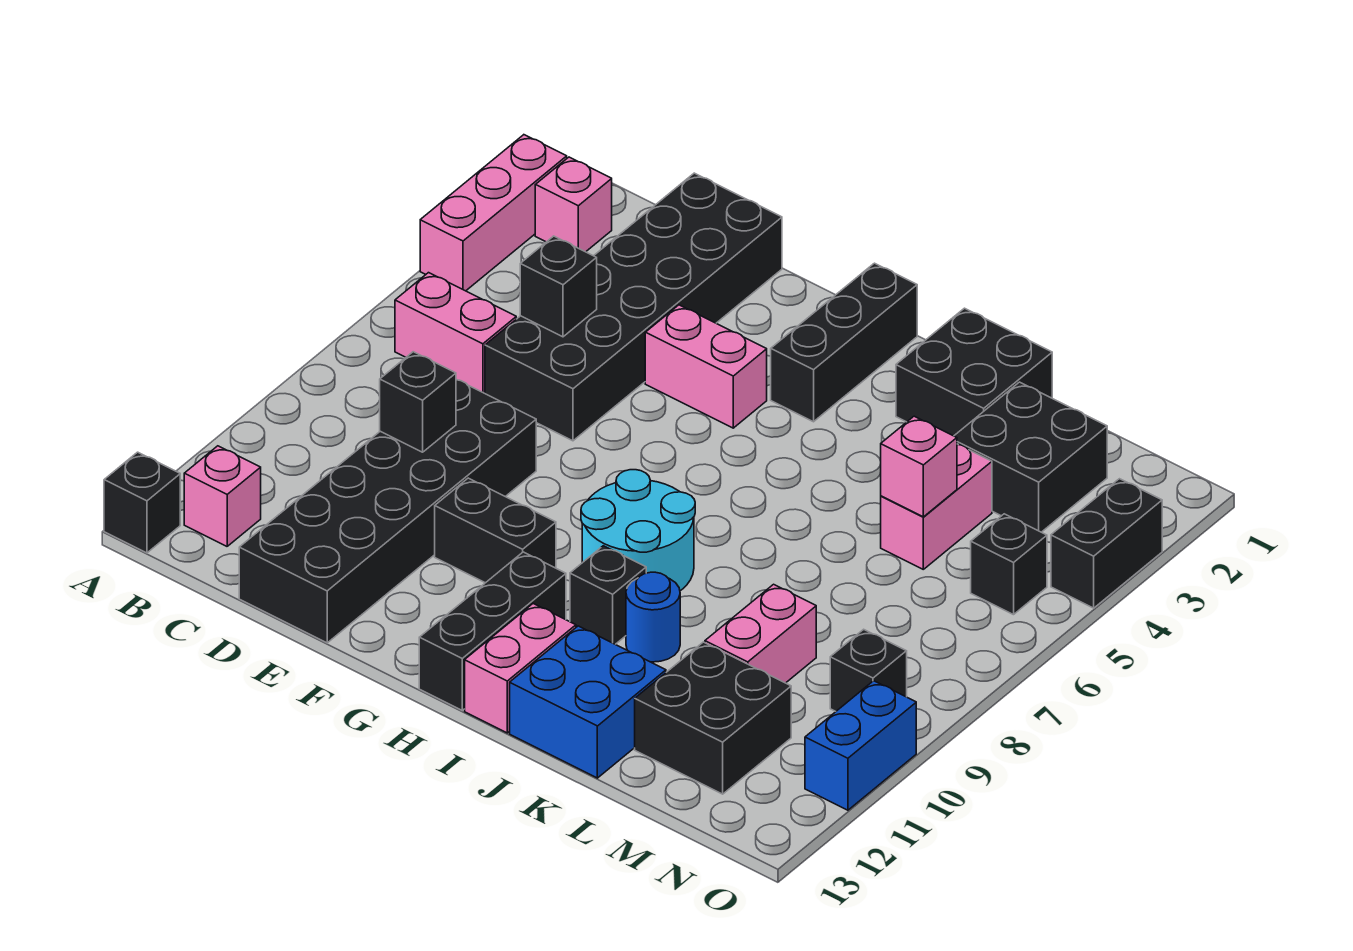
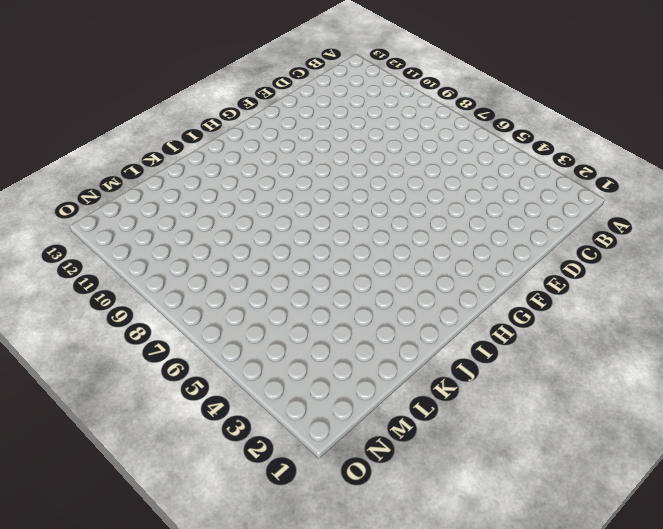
none -> pink brick A2:A4 level 1
none -> black brick A13 level 1
none -> pink brick B2 level 1

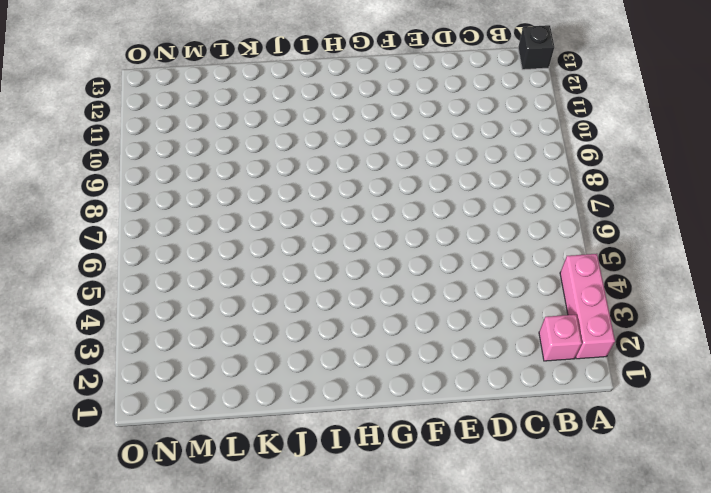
none -> pink brick B6:C6 level 1
none -> pink brick B12 level 1
none -> black brick D1:E6 level 1

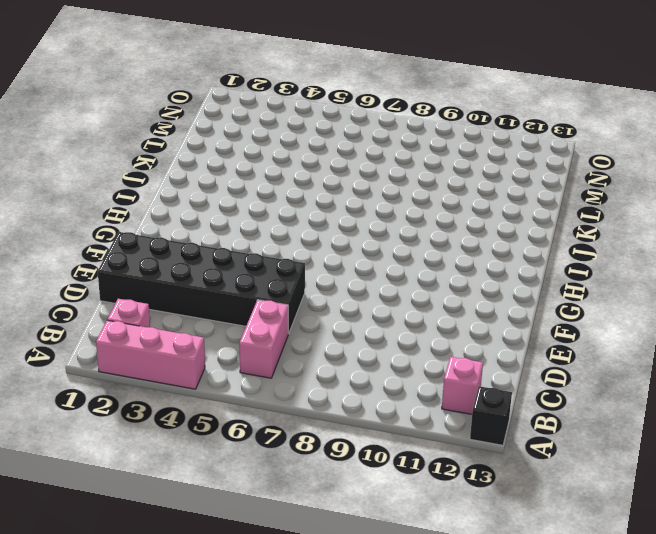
none -> black brick D8:E13 level 1
none -> pink brick F4:G4 level 1
none -> black brick F10:G10 level 1

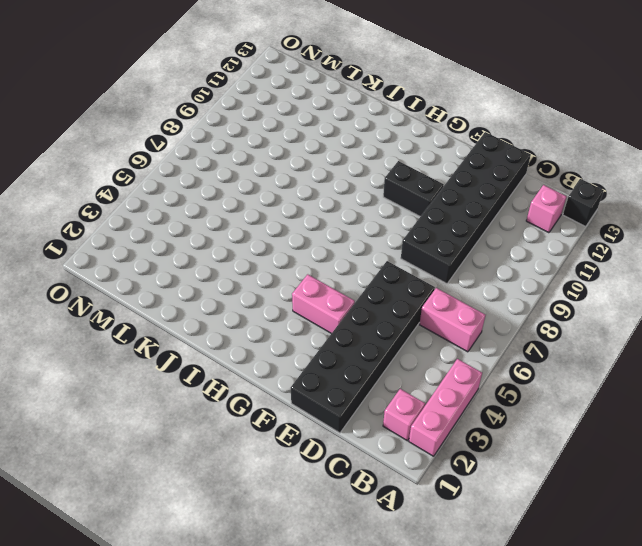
none -> black brick H1:H3 level 1
none -> cyan round brick H8:I9 level 1
none -> black brick H11:H13 level 1

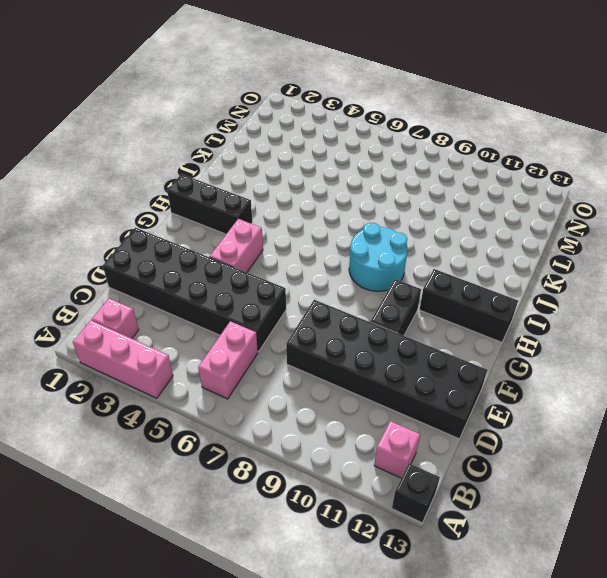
none -> black brick I10 level 1
none -> pink brick I12:I13 level 1
none -> black brick J1:K2 level 1

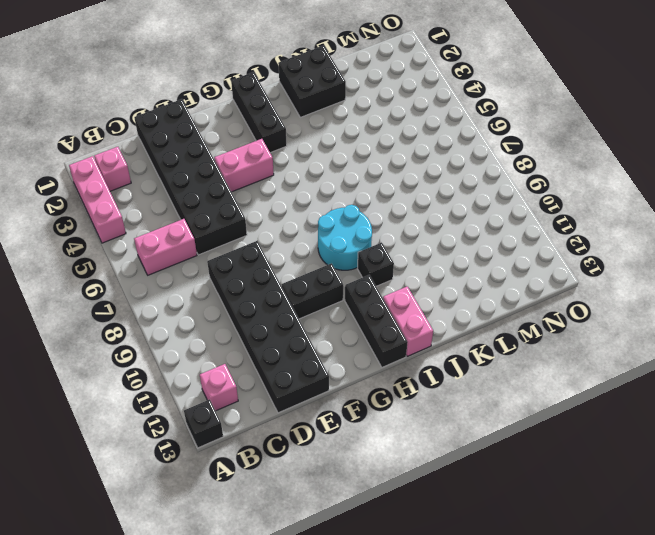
none -> blue round brick J10 level 1
none -> blue brick J12:K13 level 1
none -> black brick L2:M3 level 1

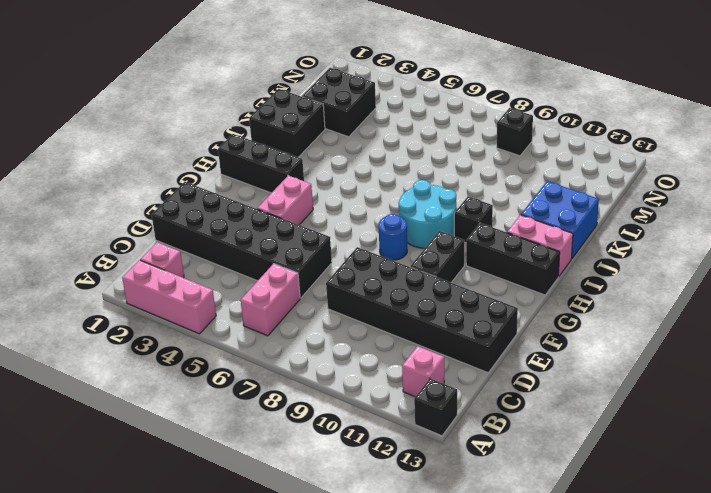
blue round brick G8 level 1 -> blue round brick J10 level 1
none -> pink brick L4:L5 level 1
none -> pink brick L9:L10 level 1
none -> black brick L11:M12 level 1

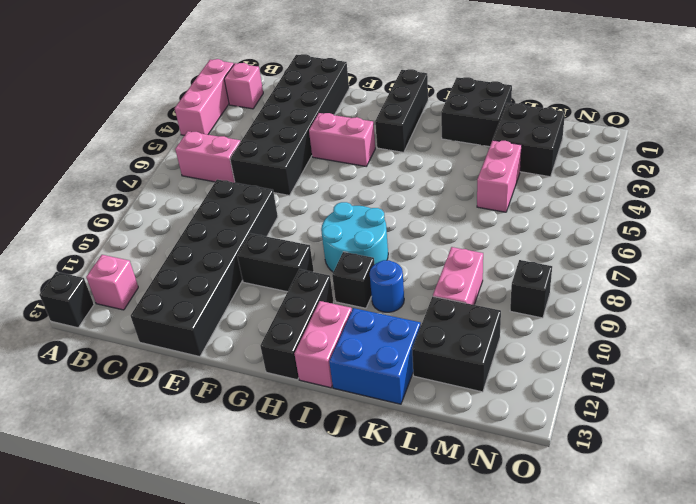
none -> black brick N5 level 1
none -> black brick O3:O4 level 1
none -> blue brick O10:O11 level 1

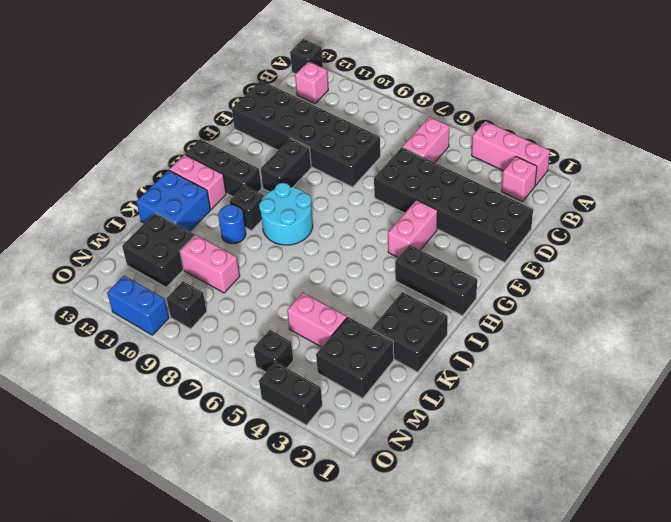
none -> black brick D5 level 2
none -> black brick D9 level 2
none -> pink brick L5 level 2

